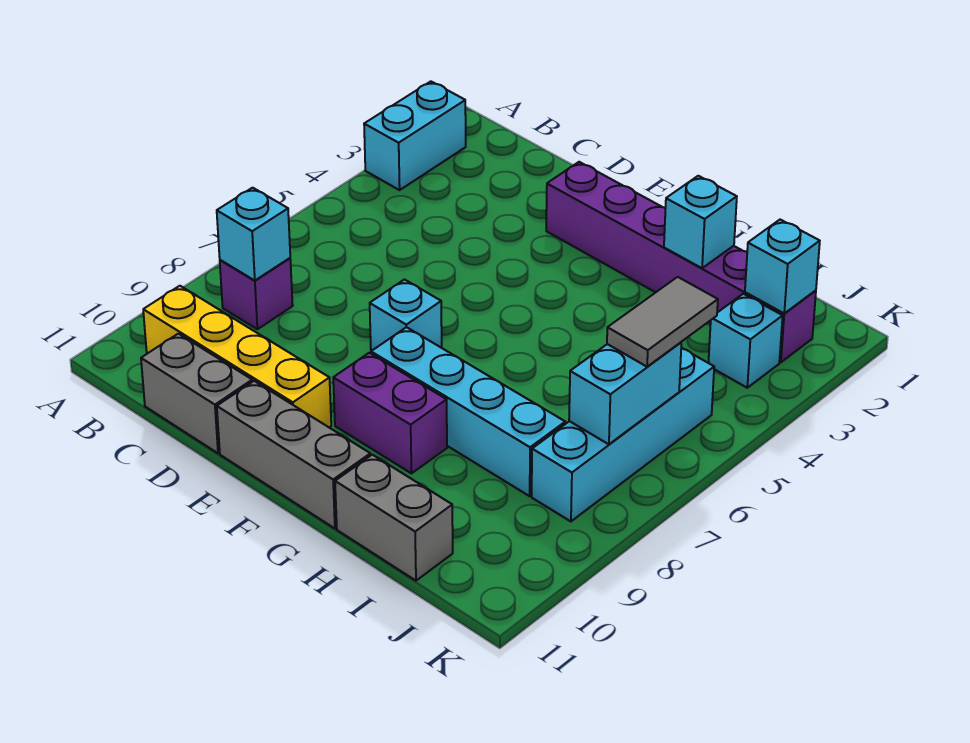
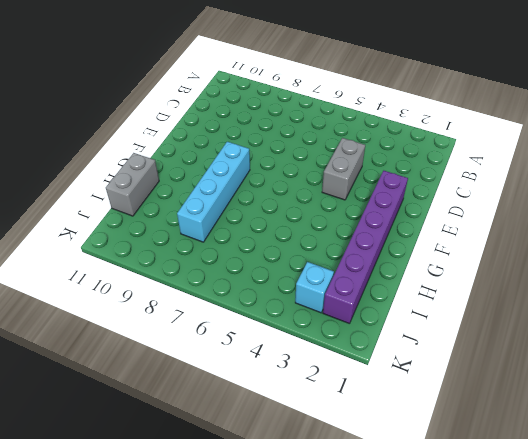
grey brick D4:E4 level 1 -> grey brick C11:D11 level 1
none -> cyan brick A2:A3 level 1
none -> purple brick B8 level 1
none -> yellow brick B10:E10 level 1

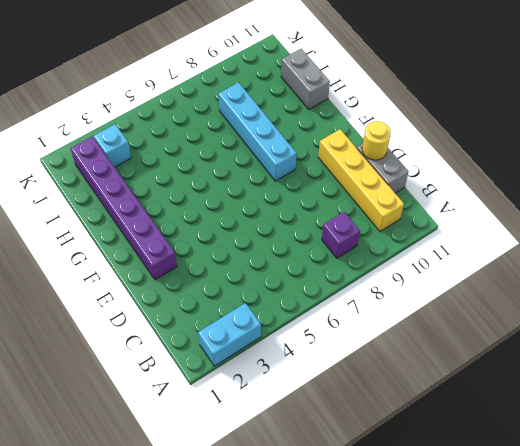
yellow round brick D11 level 2 -> none
none -> cyan brick E7 level 1
none -> grey brick E11:G11 level 1
none -> purple brick F9:G9 level 1

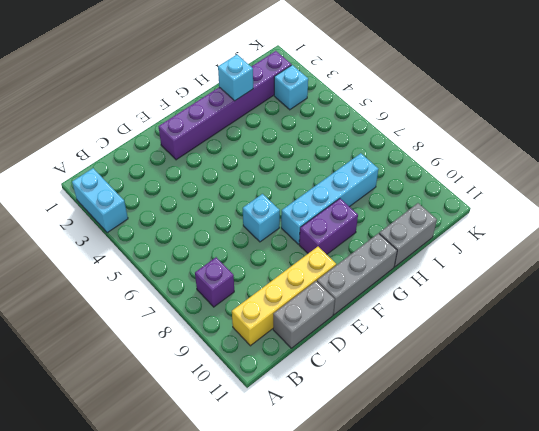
none -> cyan brick J5:J8 level 1
none -> cyan brick B8 level 2
none -> cyan brick J2 level 2

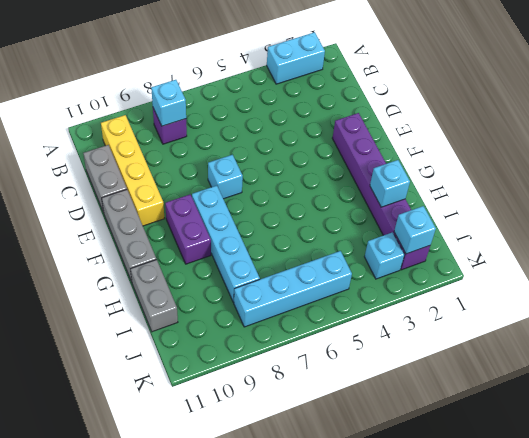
none -> cyan brick J6:J7 level 2
none -> grey tile J5:J6 level 3

